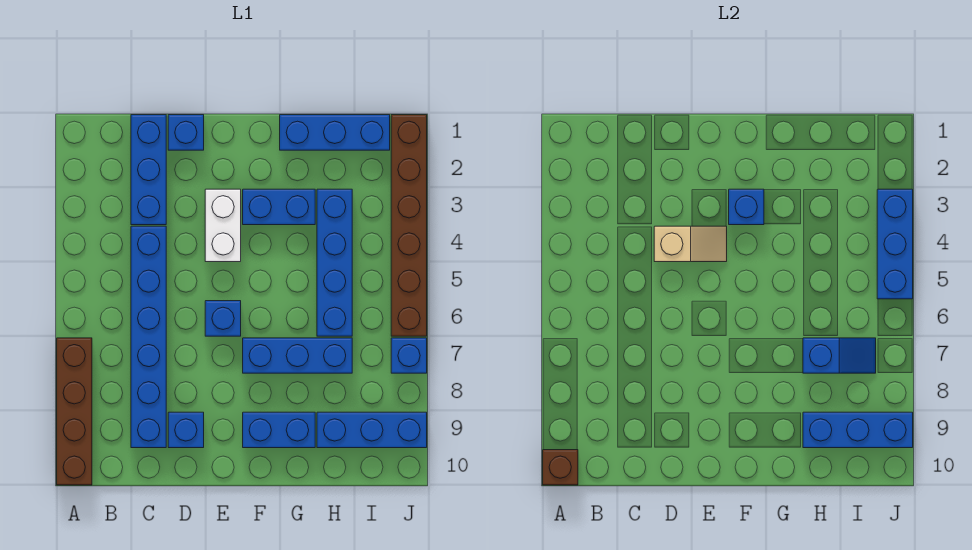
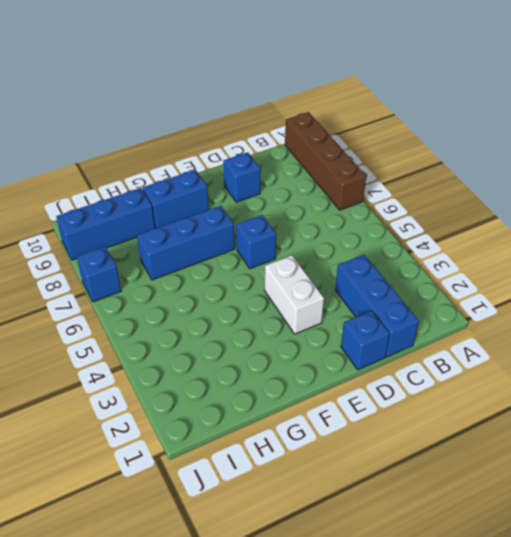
none -> blue brick C4:C9 level 1
none -> blue brick F3:G3 level 1
none -> blue brick G1:I1 level 1

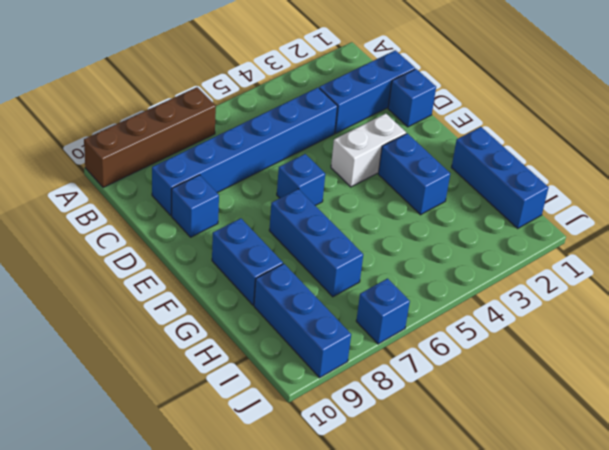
none -> blue brick H3:H6 level 1
none -> brown brick J1:J6 level 1
none -> brown brick A10 level 2

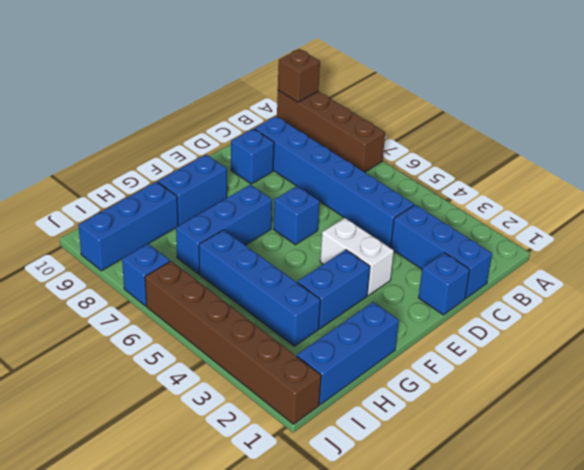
none -> tan slope D4:E4 level 2 top D
none -> blue brick F3 level 2
none -> blue slope H7:I7 level 2 top H

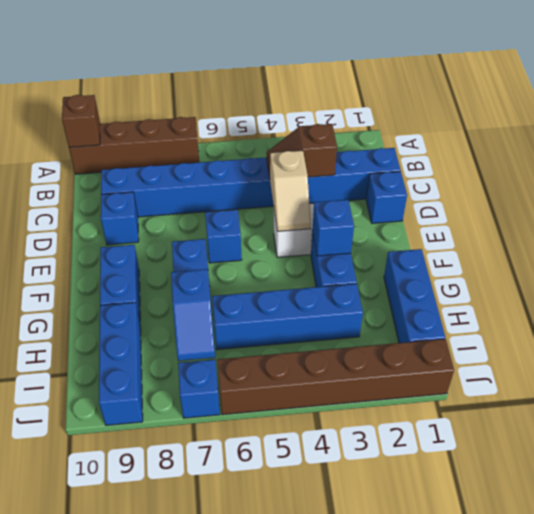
brown slope C3:C4 level 2 top 3 -> none
none -> blue brick H9:J9 level 2
none -> blue brick J3:J5 level 2

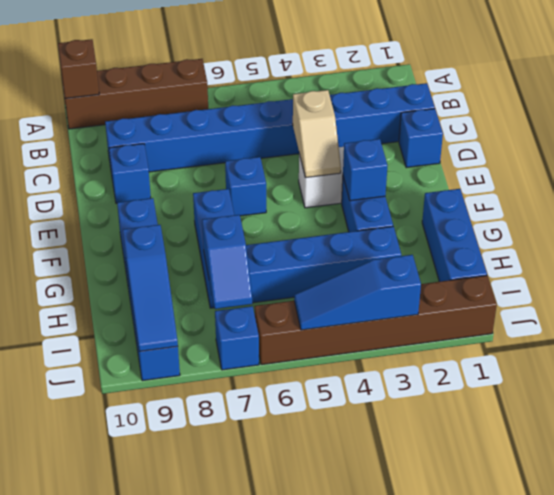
blue slope H9:J9 level 2 top H -> blue brick H9:J9 level 2
blue slope J3:J5 level 2 top 3 -> blue brick J3:J5 level 2

